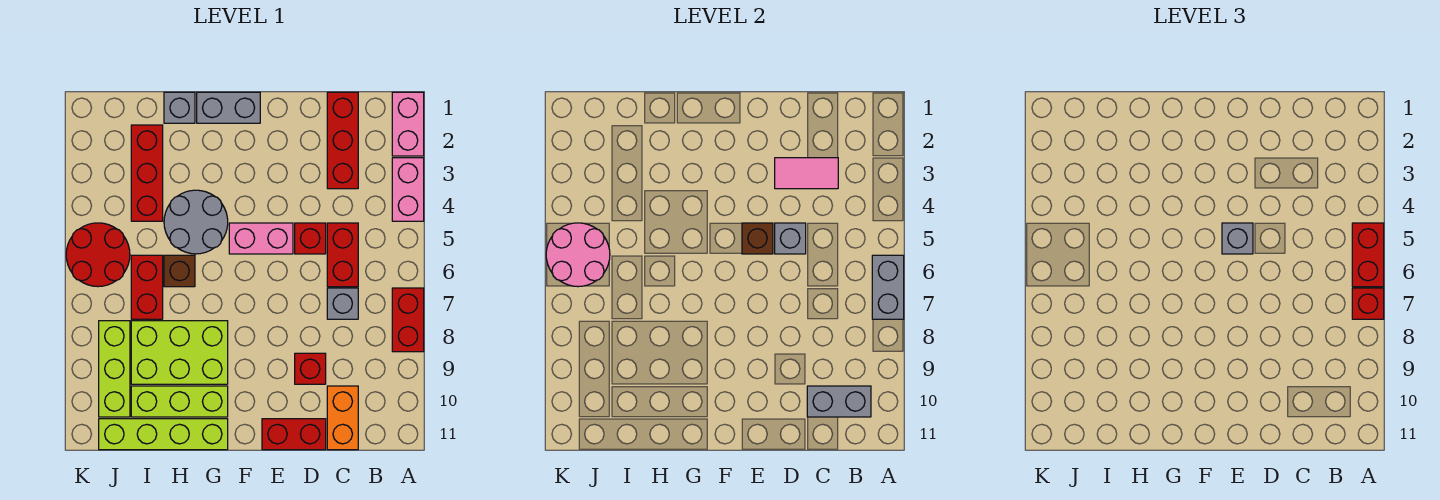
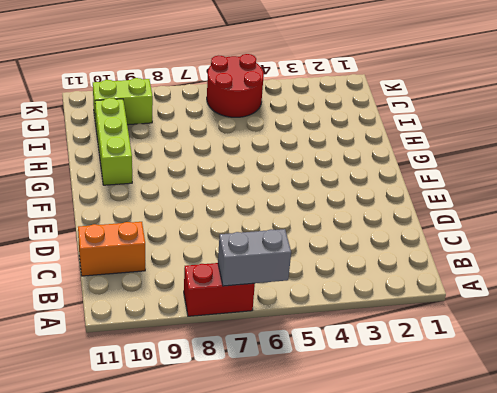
lime brick J9:J10 level 1 -> lime brick J8:J10 level 1
none -> pink brick A1:A2 level 1
none -> pink brick A3:A4 level 1
none -> red brick C1:C3 level 1
none -> red brick C5:C6 level 1

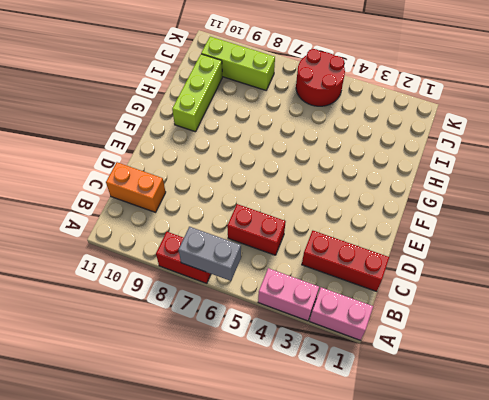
none -> grey brick C7 level 1
none -> red brick D5 level 1
none -> red brick D9 level 1
none -> red brick D11:E11 level 1

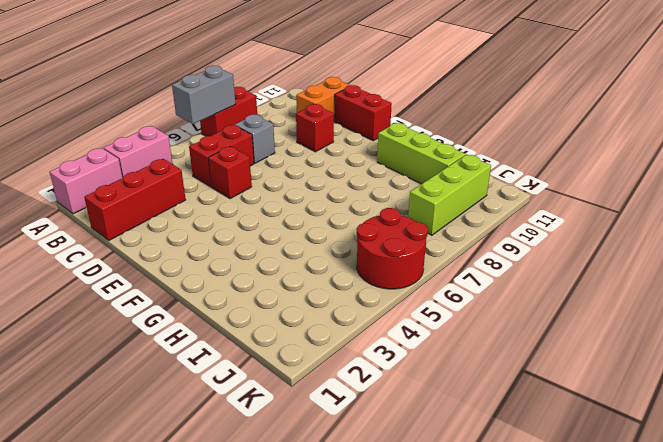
none -> pink brick E5:F5 level 1
none -> grey brick F1:G1 level 1
none -> grey round brick G4:H5 level 1
none -> lime brick G8:I9 level 1

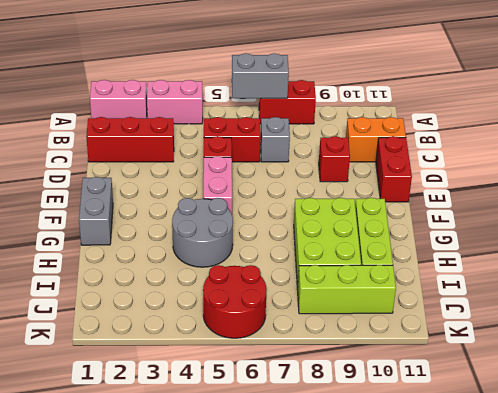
none -> lime brick G11:J11 level 1
none -> grey brick H1 level 1
none -> brown brick H6 level 1
none -> red brick I2:I4 level 1

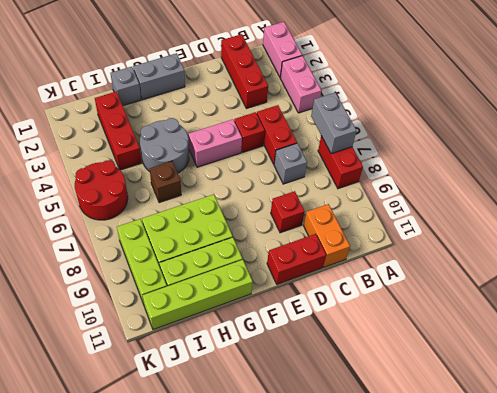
none -> red brick I6:I7 level 1
none -> grey brick B10:C10 level 2
none -> pink tile C3:D3 level 2
none -> grey brick D5 level 2

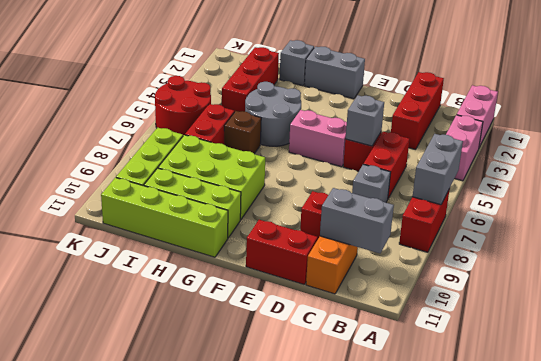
none -> pink tile C3:D3 level 2
none -> brown brick E5 level 2
none -> pink round brick J5:K6 level 2
none -> red brick A5:A6 level 3

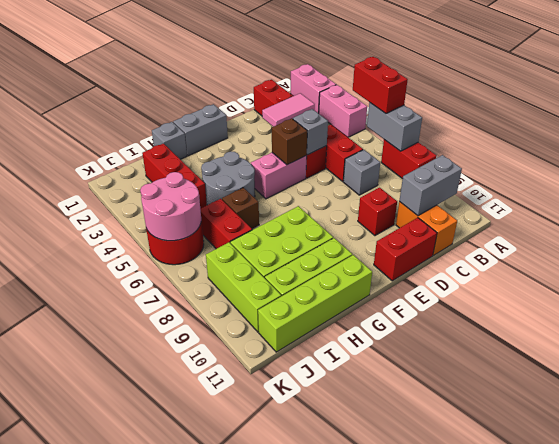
none -> red brick A7 level 3
none -> grey brick E5 level 3

